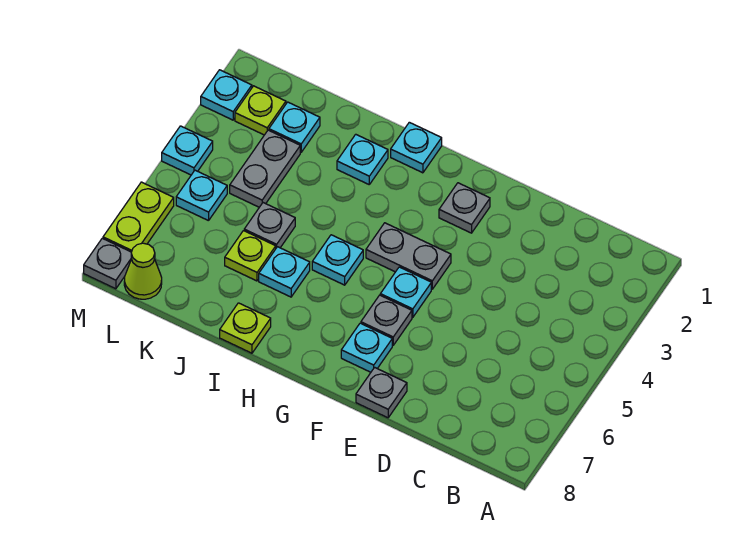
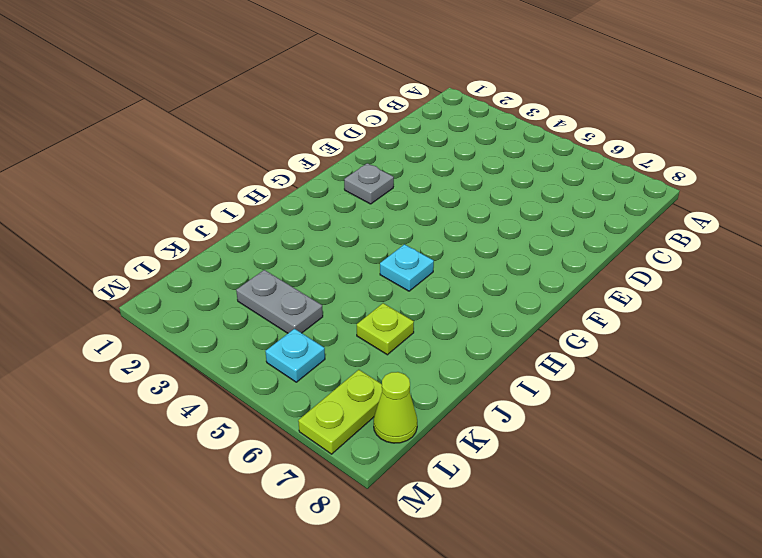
lime plate L7:M7 level 1 -> lime plate M6:M7 level 1
none -> grey plate E8 level 1
none -> grey plate F4:G4 level 1
none -> cyan plate F5 level 1

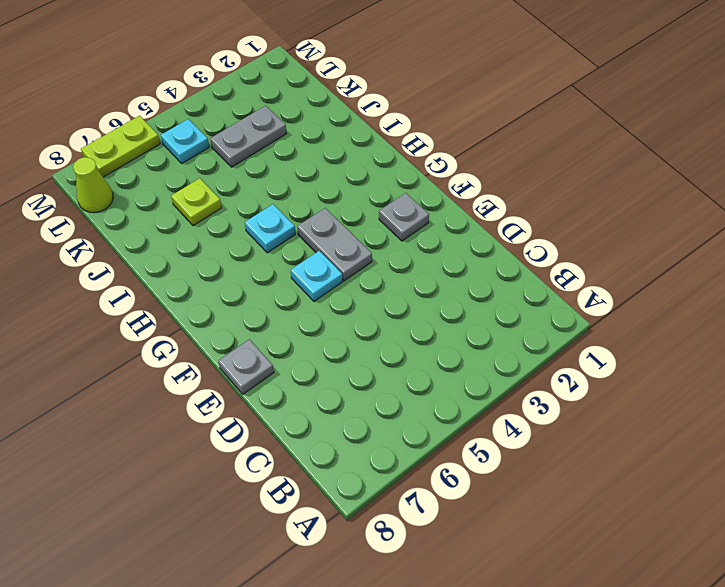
none -> grey plate F6 level 1
none -> cyan plate F7 level 1
none -> cyan plate H1 level 1

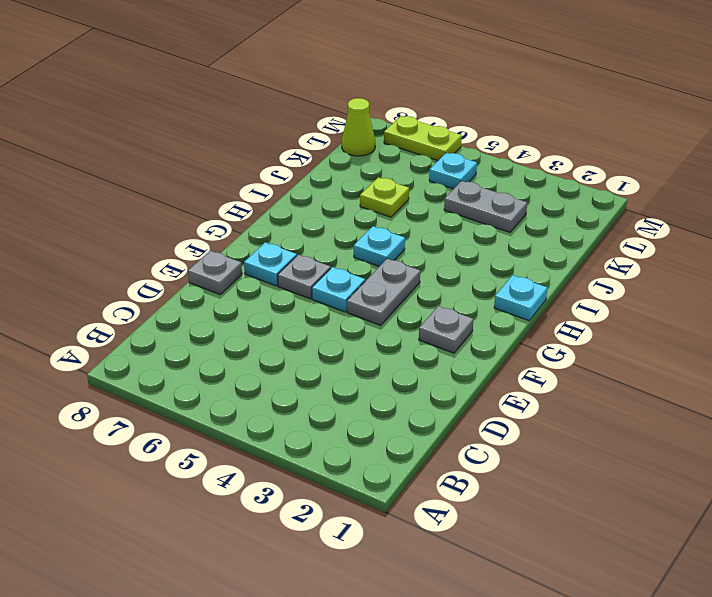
none -> cyan plate I2 level 1
none -> cyan plate I6 level 1
none -> lime plate I8 level 1

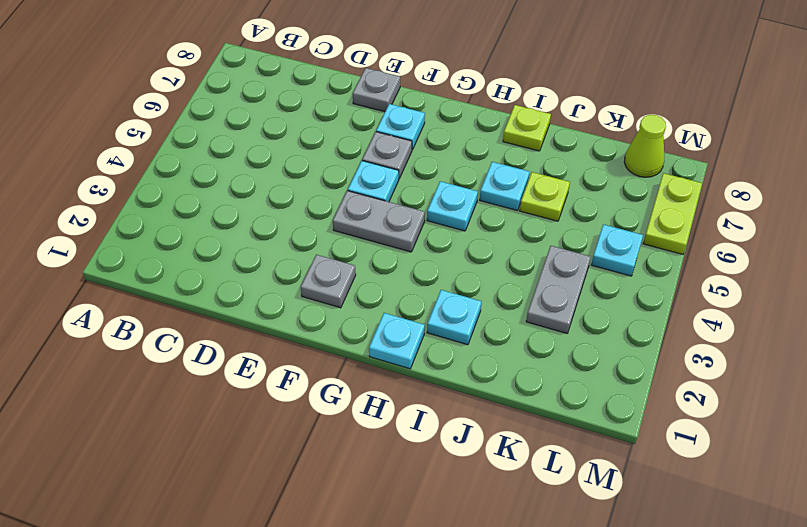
none -> grey plate J5 level 1
none -> cyan plate K2 level 1
none -> lime plate L2 level 1

